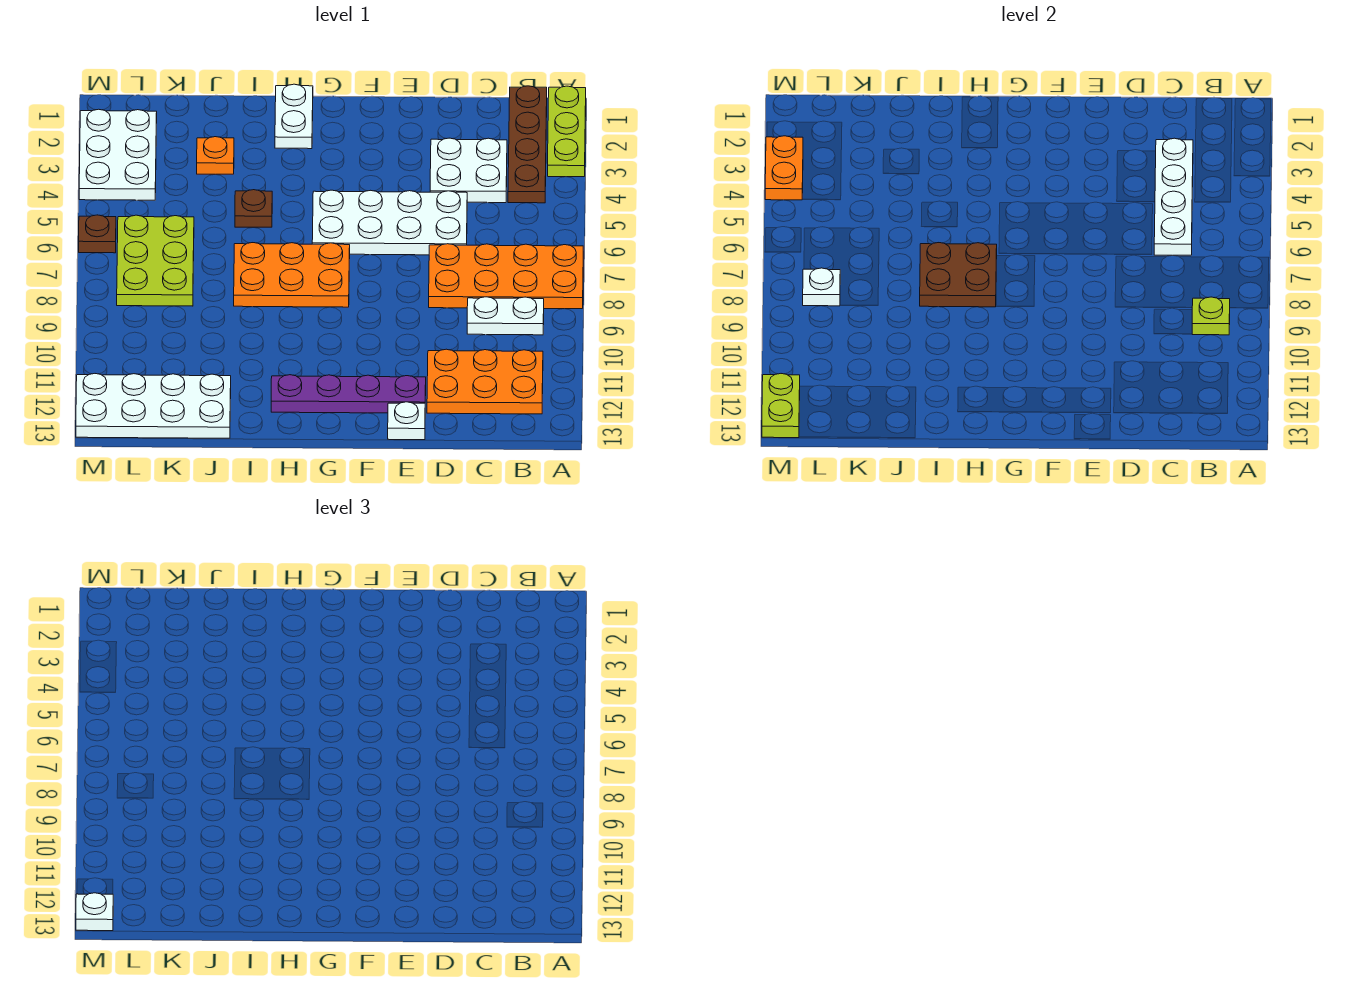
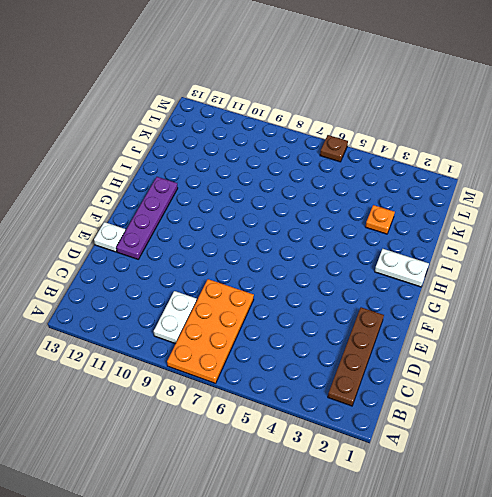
brown plate B2:E2 level 1 -> brown plate B1:B4 level 1
none -> lime plate A1:A3 level 1
none -> orange plate B11:D12 level 1
none -> white plate C3:D4 level 1

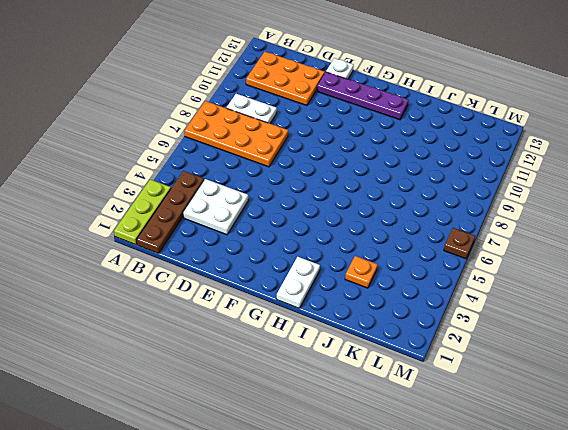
none -> white plate D5:G6 level 1
none -> orange plate G7:I8 level 1
none -> brown plate I5 level 1

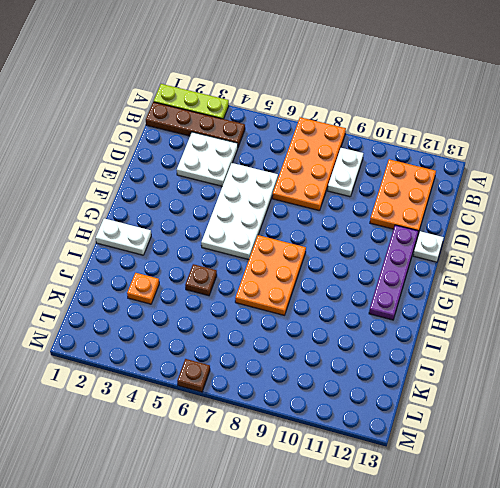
none -> white plate J12:M13 level 1
none -> lime plate K6:L8 level 1
none -> white plate L2:M4 level 1

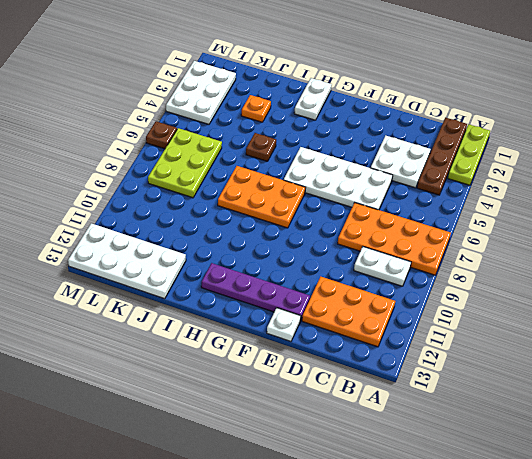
none -> lime plate B9 level 2
none -> white plate C3:C6 level 2
none -> brown plate H7:I8 level 2

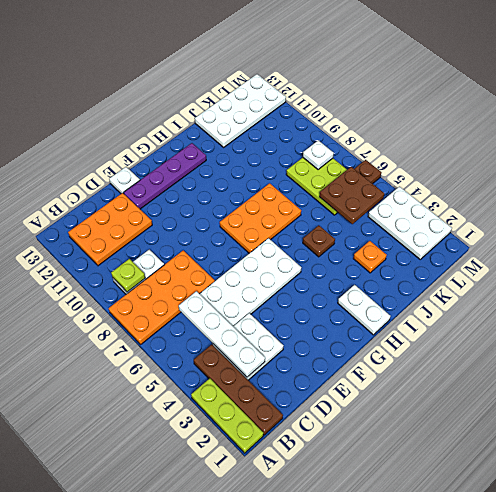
brown plate K5:L6 level 2 -> brown plate H7:I8 level 2
none -> orange plate M3:M4 level 2
none -> lime plate M12:M13 level 2
none -> white plate M13 level 3

